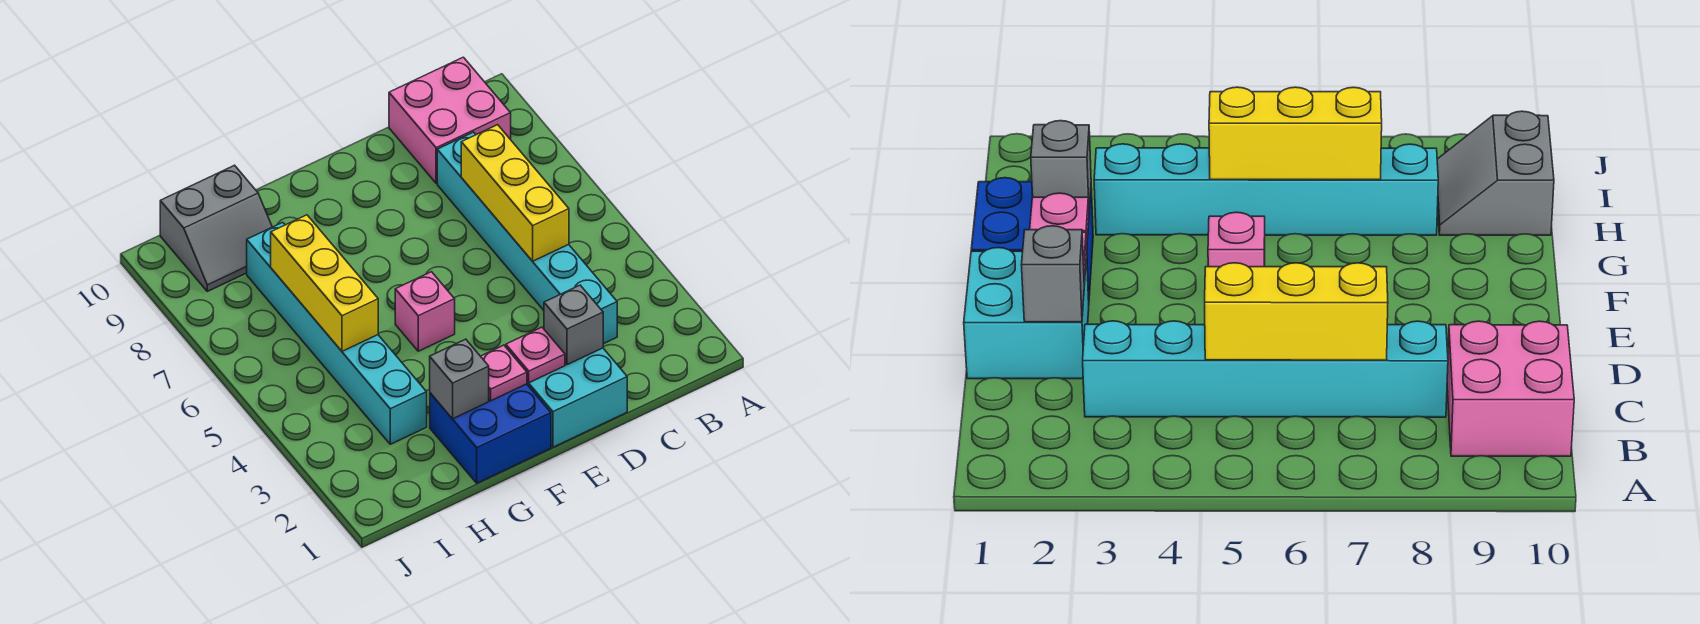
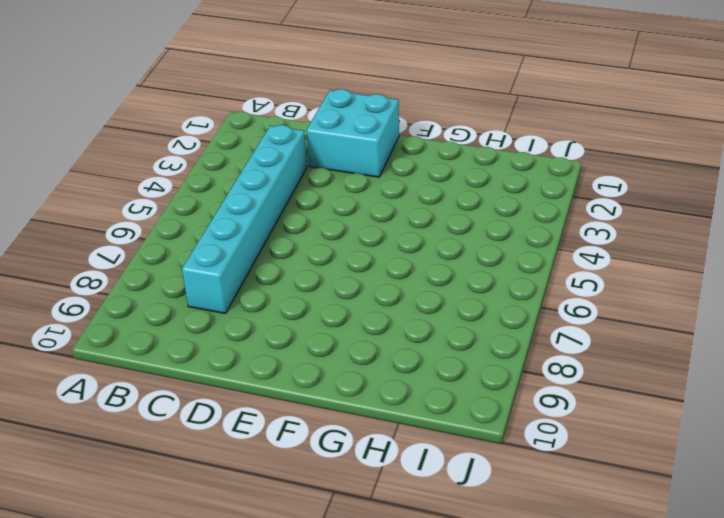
none -> pink brick B9:C10 level 1
none -> blue brick F1:G2 level 1
none -> pink brick F5 level 1

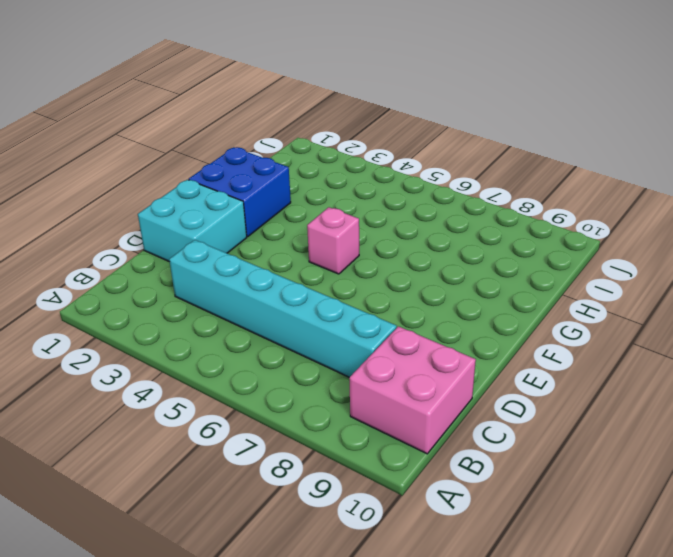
none -> cyan brick H3:H8 level 1
none -> grey slope H9:I10 level 1 top 10
none -> yellow brick C5:C7 level 2

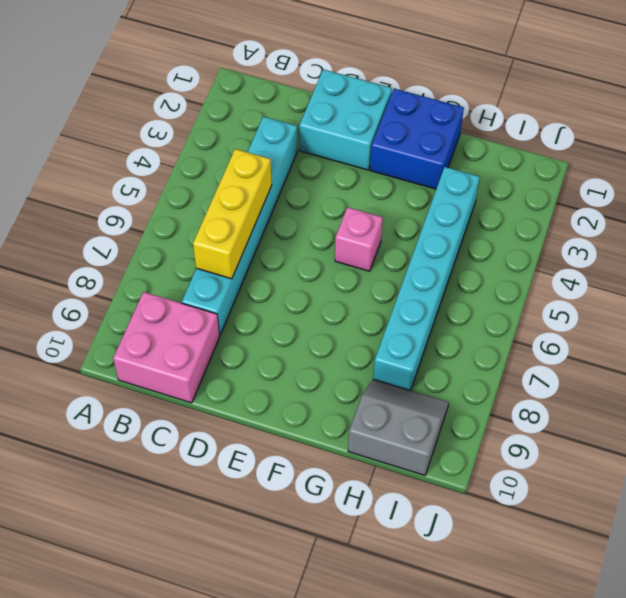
none -> grey brick D2 level 2
none -> pink plate E2 level 2
none -> pink plate F2 level 2

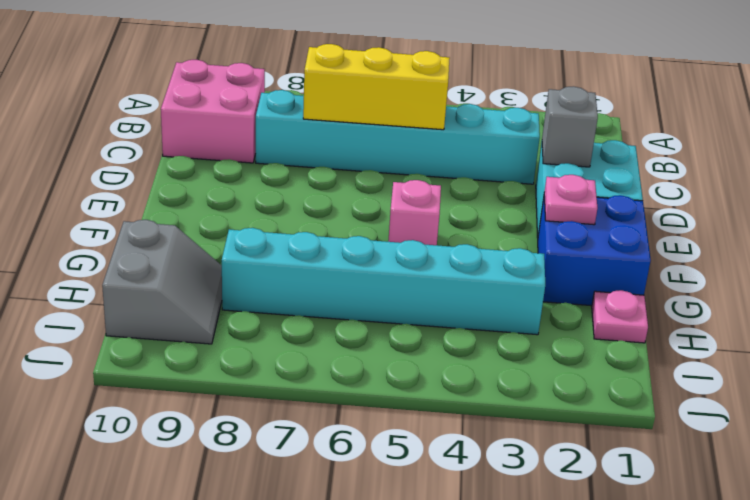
pink plate H1 level 1 -> pink plate E2 level 2
none -> grey brick G2 level 2
none -> yellow brick H5:H7 level 2

